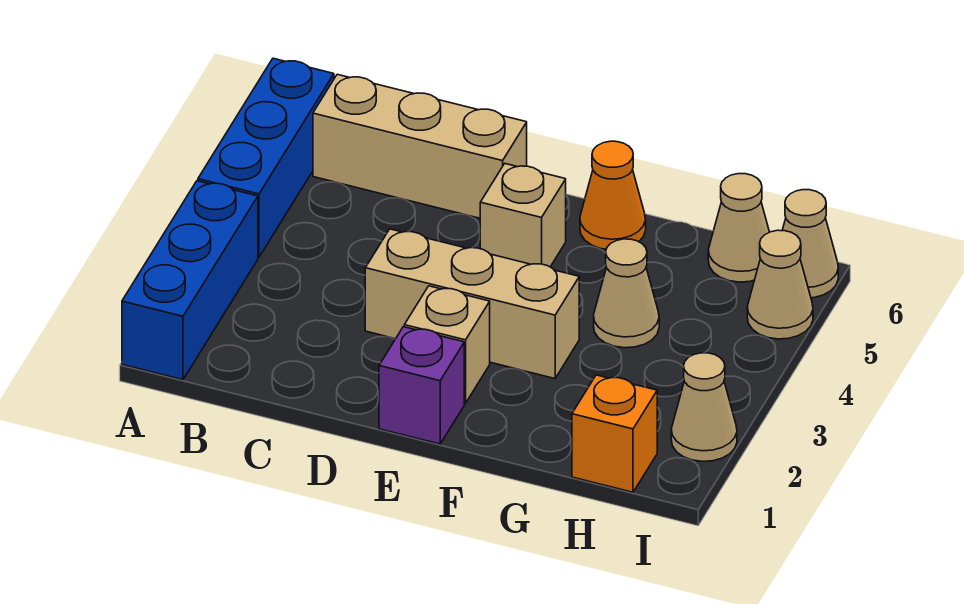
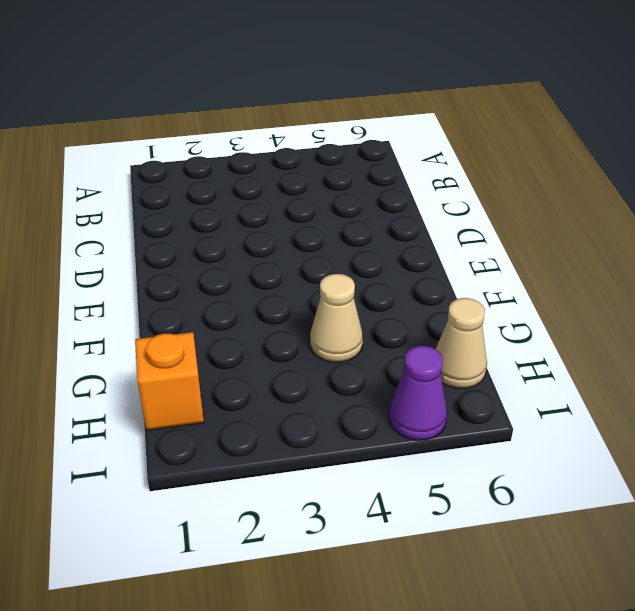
purple cone I5 level 1 -> tan cone I5 level 1
none -> blue brick A1:A3 level 1
none -> blue brick A4:A6 level 1
none -> tan brick B6:D6 level 1

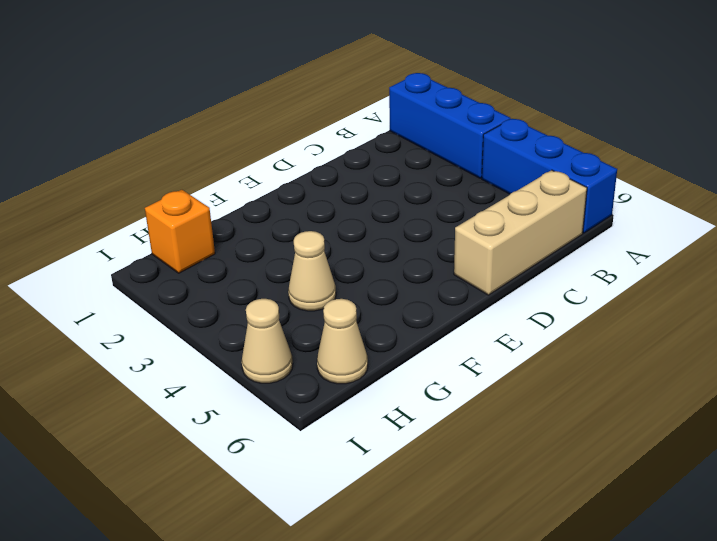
none -> tan brick D3:F3 level 1
none -> purple brick E1 level 1
none -> tan brick E2 level 1

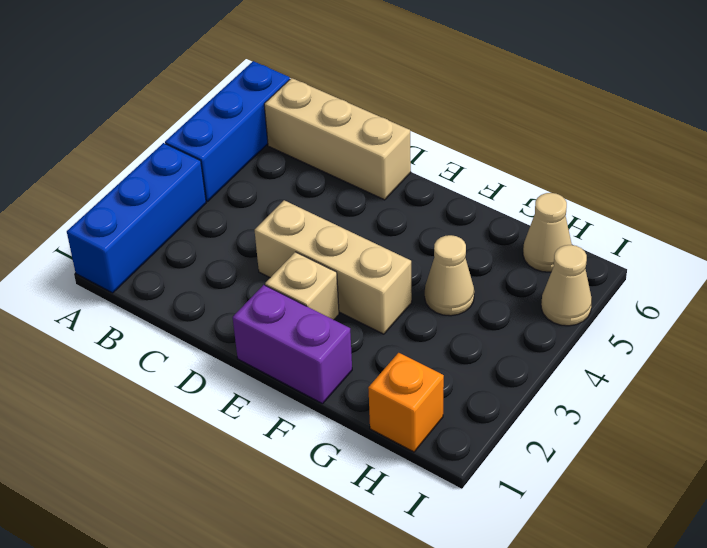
purple brick E1:F1 level 1 -> purple brick E1 level 1
none -> tan brick E5 level 1
none -> orange cone F6 level 1
none -> tan cone I2 level 1

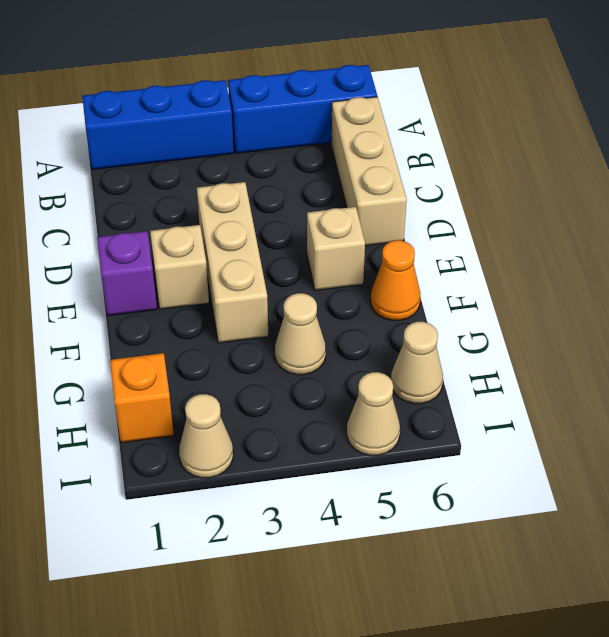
none -> tan cone I6 level 1

